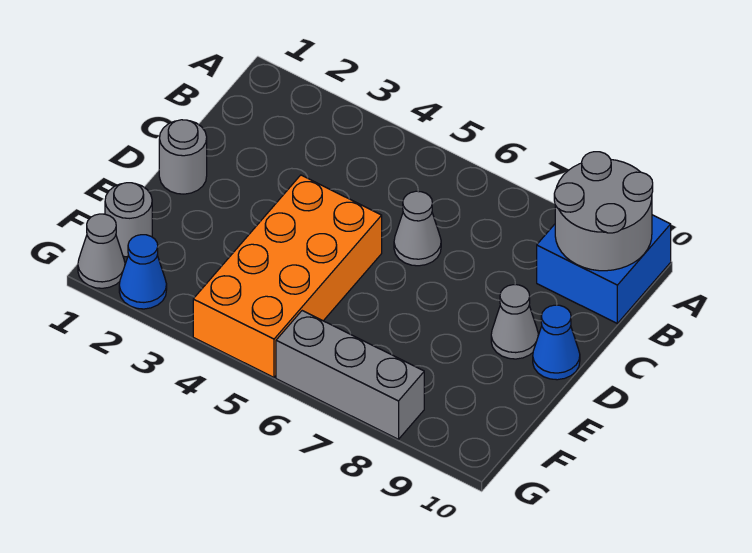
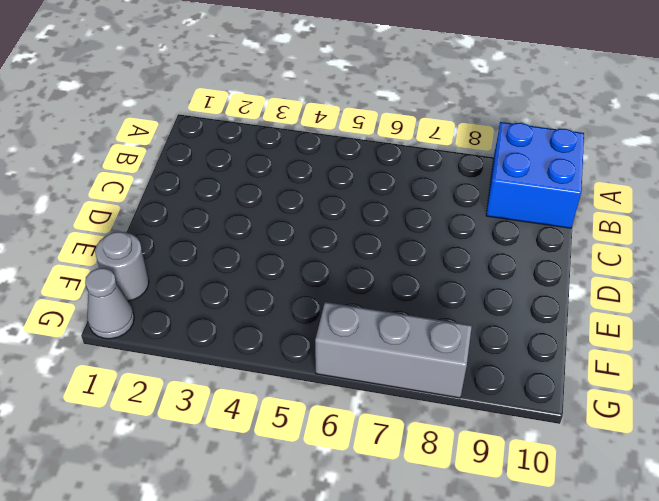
none -> grey cone C6 level 1
none -> grey round brick D1 level 1

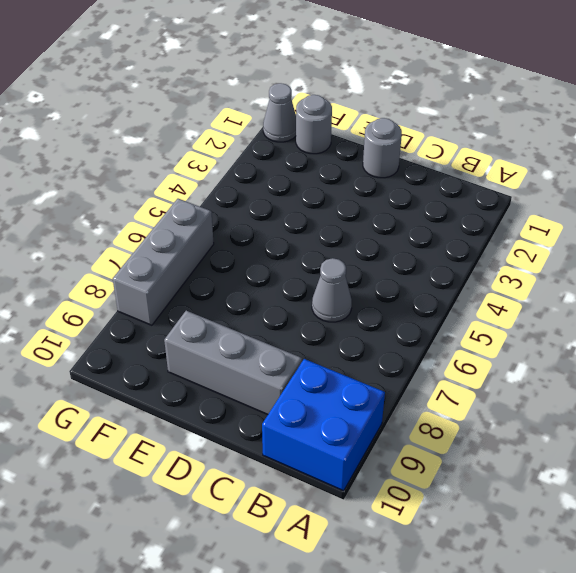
grey brick C9:E9 level 1 -> grey cone D9 level 1
none -> orange brick D4:G5 level 1
none -> blue cone D10 level 1

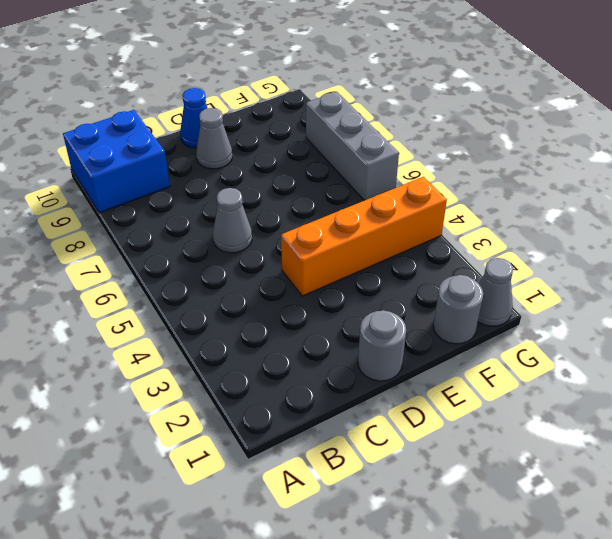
orange brick D4:G4 level 1 -> orange brick D4:G5 level 1
none -> blue cone G2 level 1
none -> grey round brick A9:B10 level 2

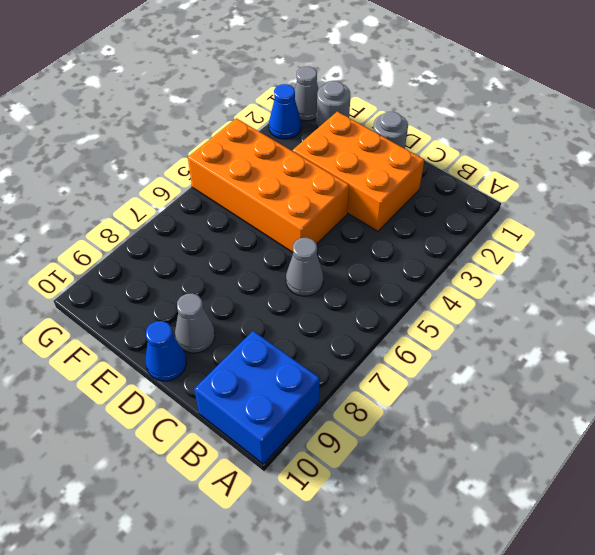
orange brick C2:E3 level 1 -> none
none -> grey brick G6:G8 level 1
none -> grey round brick A9:B10 level 2

